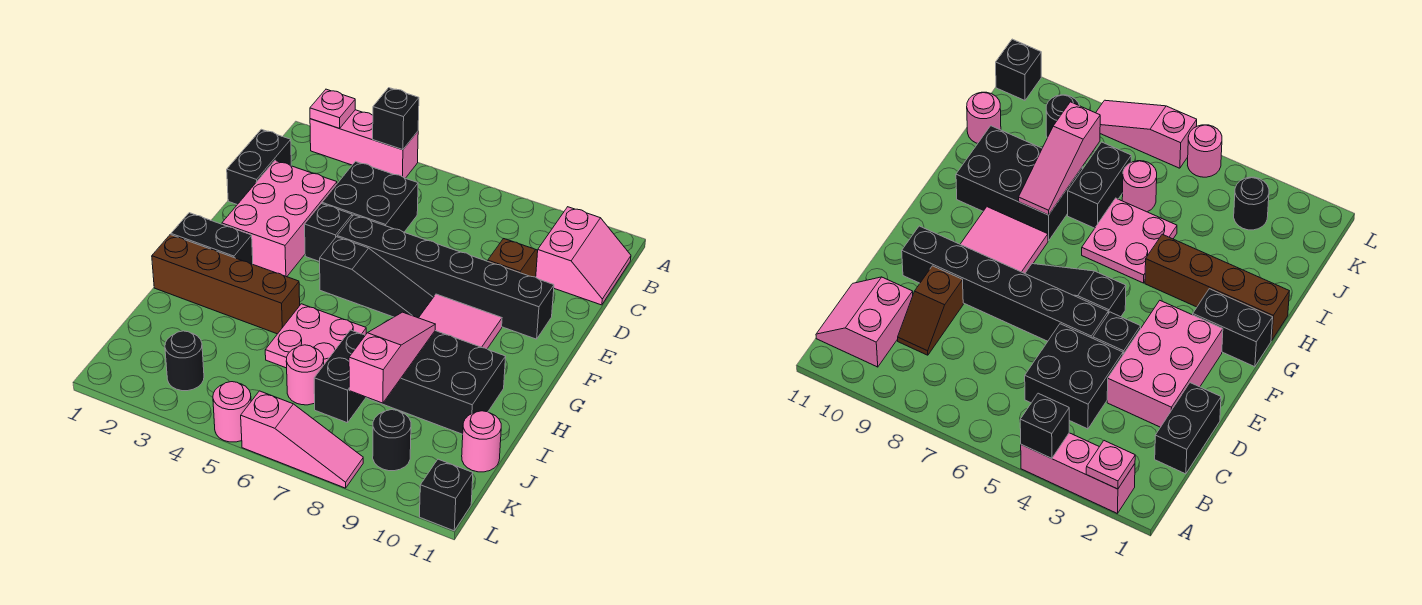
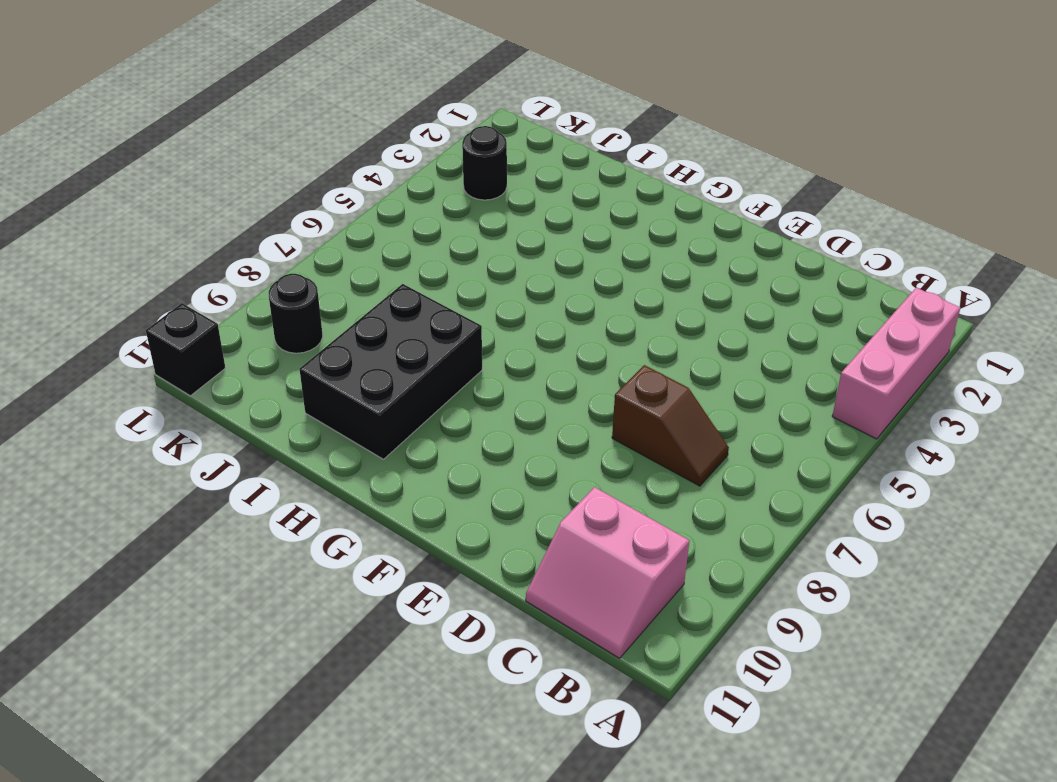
brown slope C7:D7 level 1 top D -> brown slope C9:D9 level 1 top D
none -> black brick C1:D1 level 1
none -> black brick C4:D5 level 1
none -> pink brick D2:F3 level 1

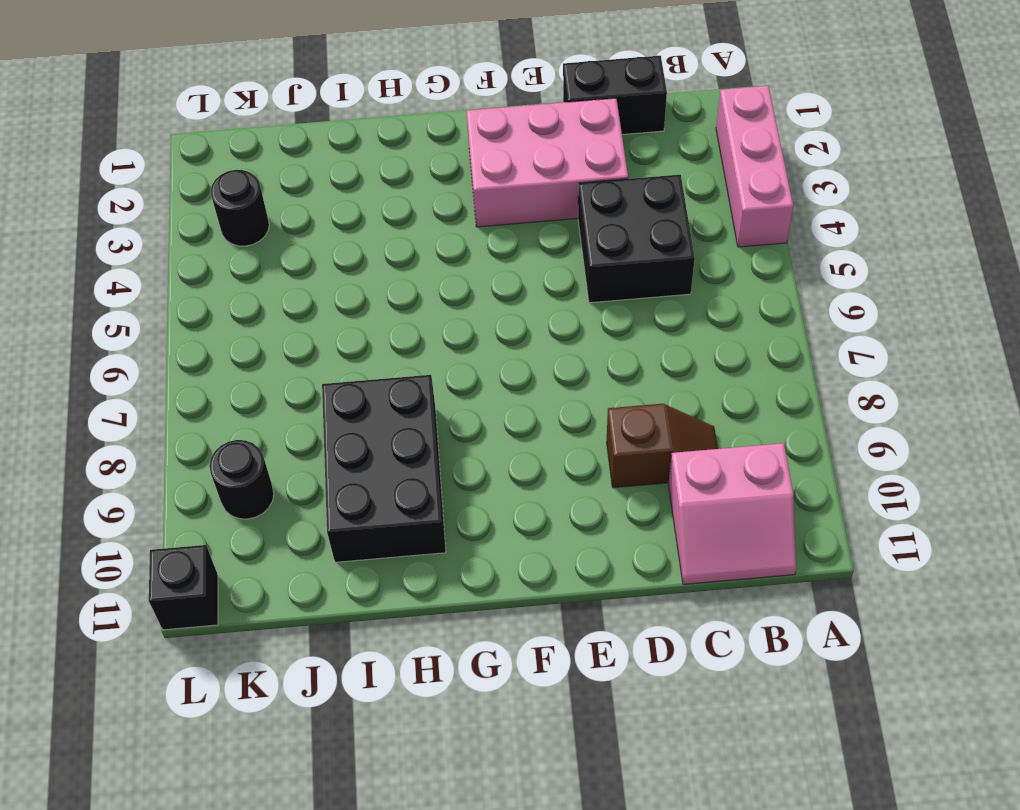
none -> black brick E4 level 1
none -> black brick E5:E10 level 1
none -> black slope F5:F7 level 1 top 5

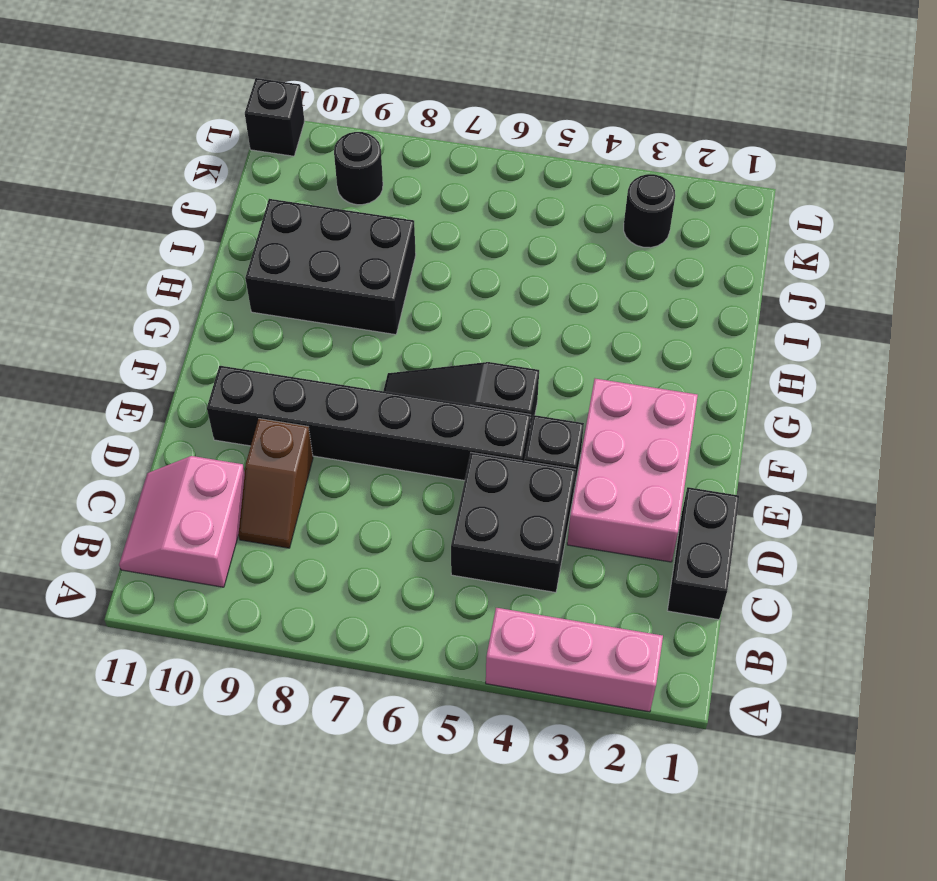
none -> pink tile F8:G9 level 1
none -> black brick G1:G2 level 1
none -> brown brick H1:H4 level 1

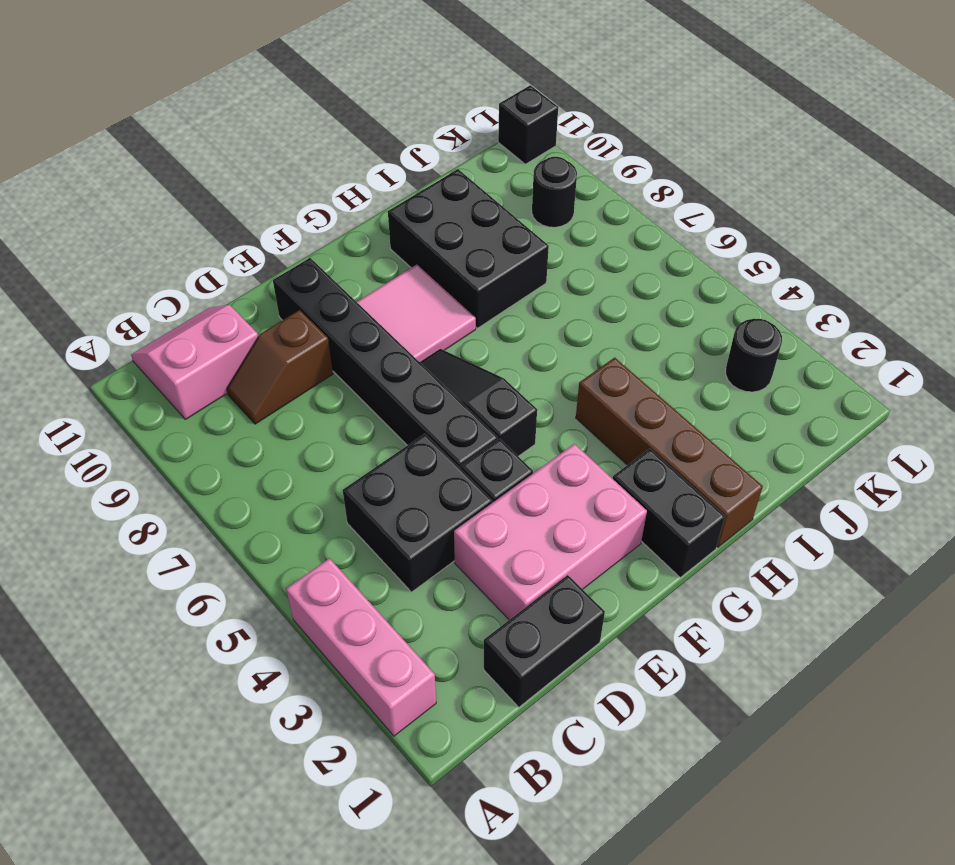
none -> pink plate H5:I6 level 1
none -> black brick I7:J7 level 1
none -> pink round brick J6 level 1

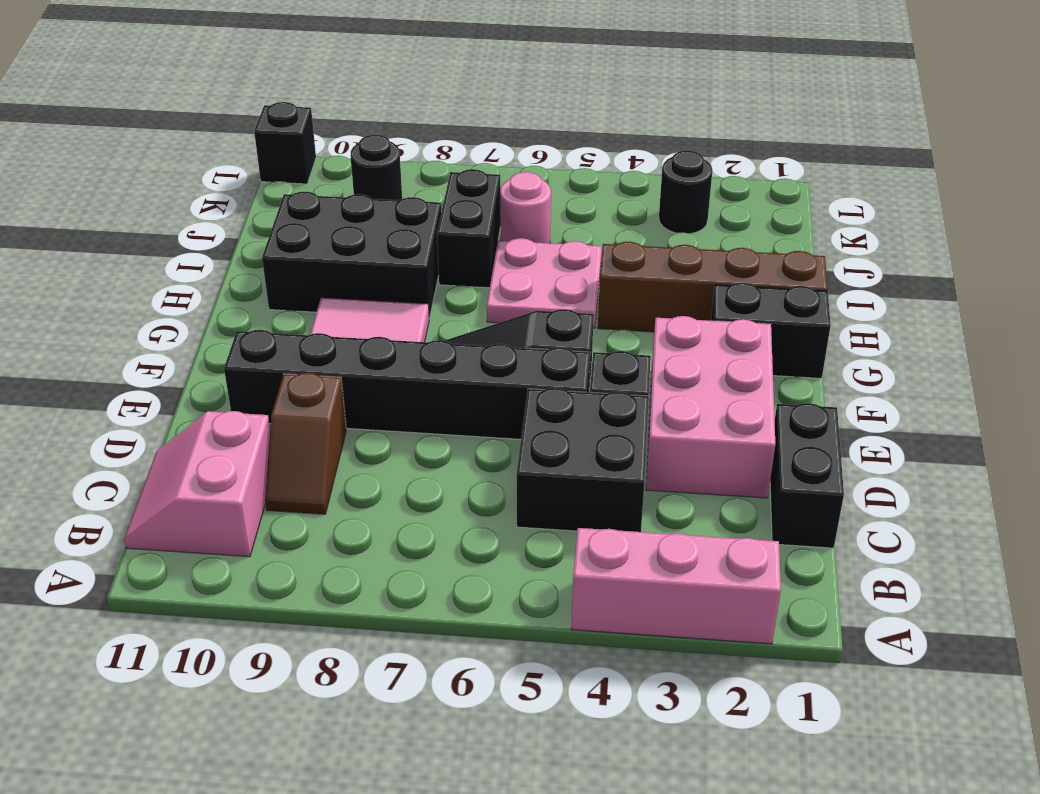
none -> pink round brick J11 level 1
none -> pink round brick L5 level 1
none -> pink slope L6:L8 level 1 top 6

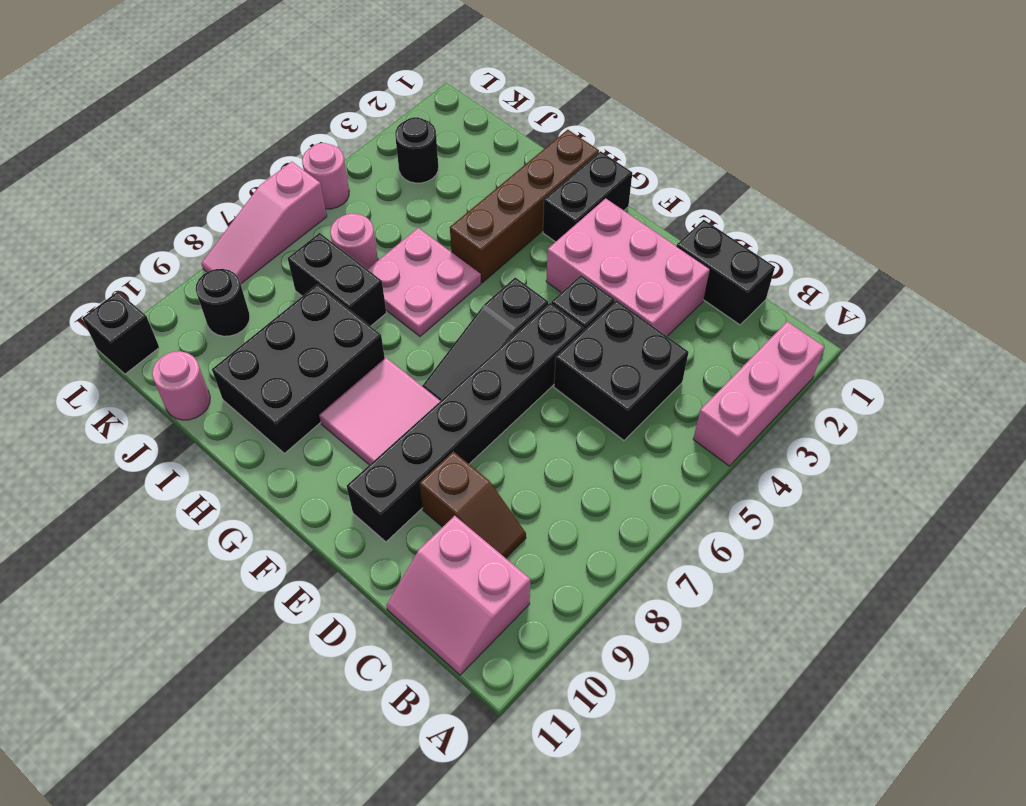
none -> pink plate A2 level 2
none -> black brick A4 level 2
none -> pink slope H8:J8 level 2 top J

